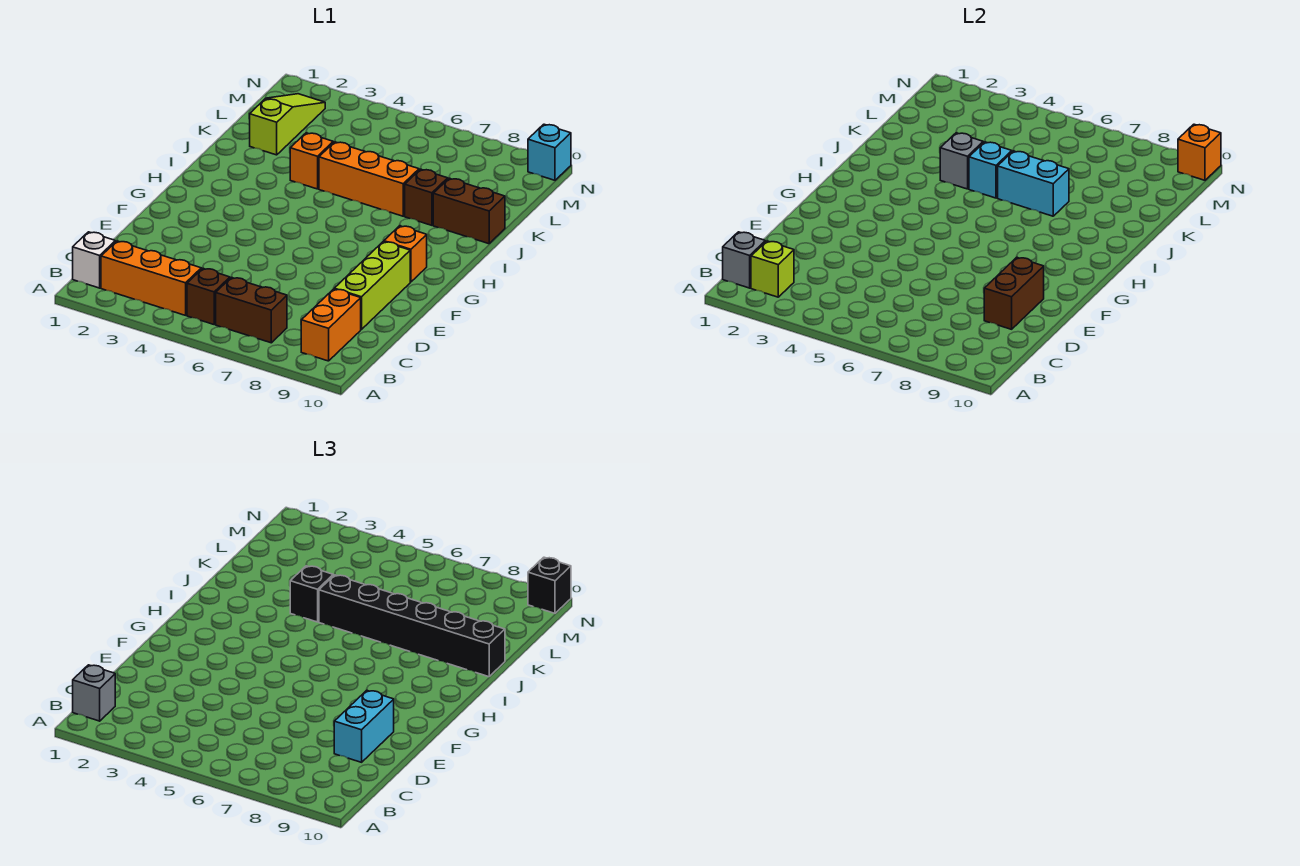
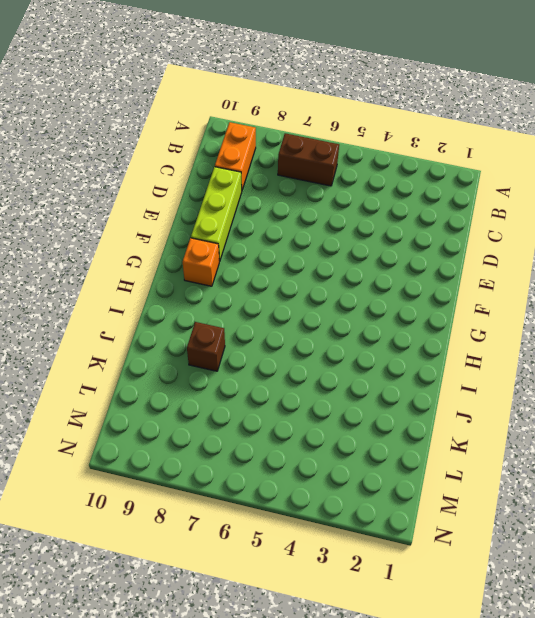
none -> white brick B1 level 1
none -> orange brick B2:B4 level 1
none -> brown brick B5 level 1

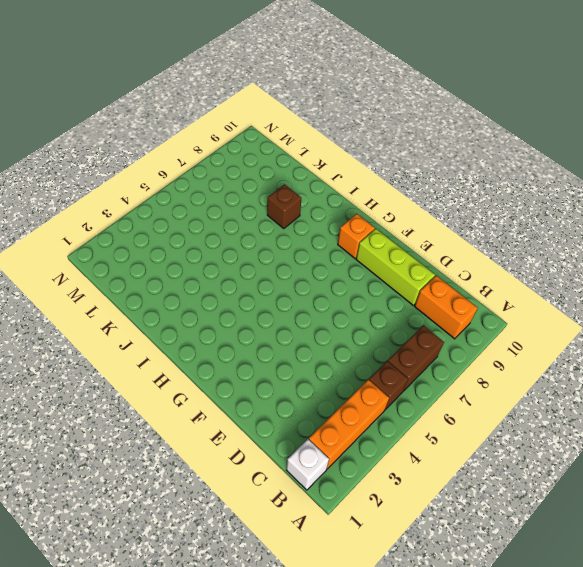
none -> orange brick J4 level 1
none -> orange brick J5:J7 level 1
none -> brown brick J9:J10 level 1

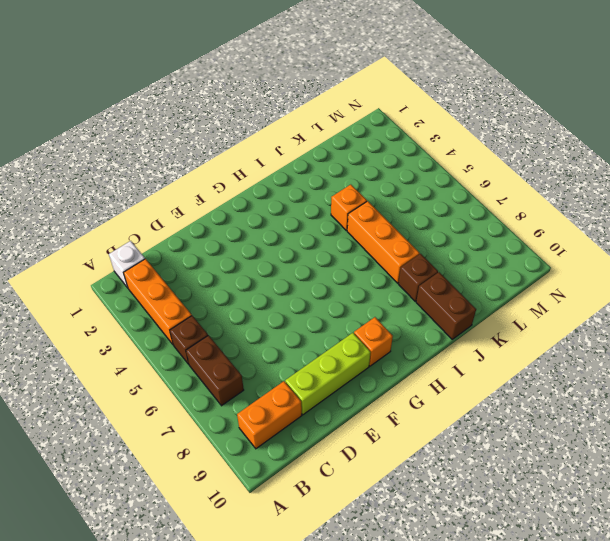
none -> lime slope K2:M2 level 1 top K
none -> cyan brick N10 level 1
none -> grey brick B1 level 2

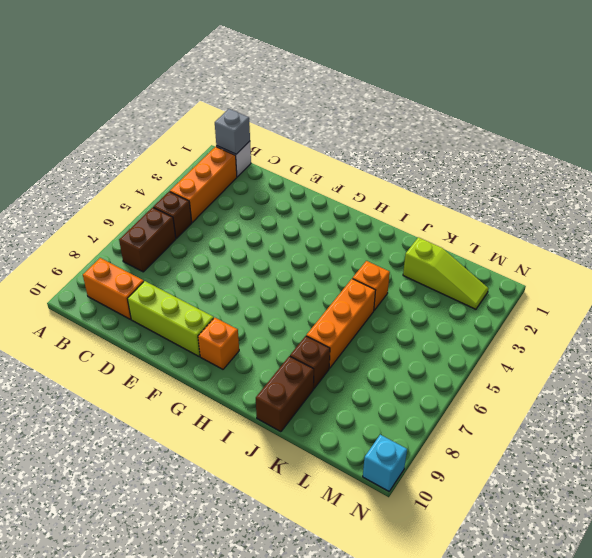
none -> lime brick B2 level 2
none -> brown brick D9:E9 level 2
none -> grey brick J4 level 2

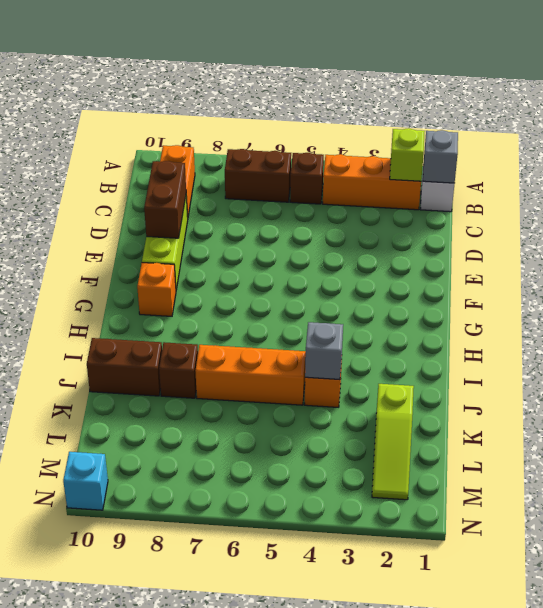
none -> cyan brick J5 level 2
none -> cyan brick J6:J7 level 2
none -> orange brick N10 level 2

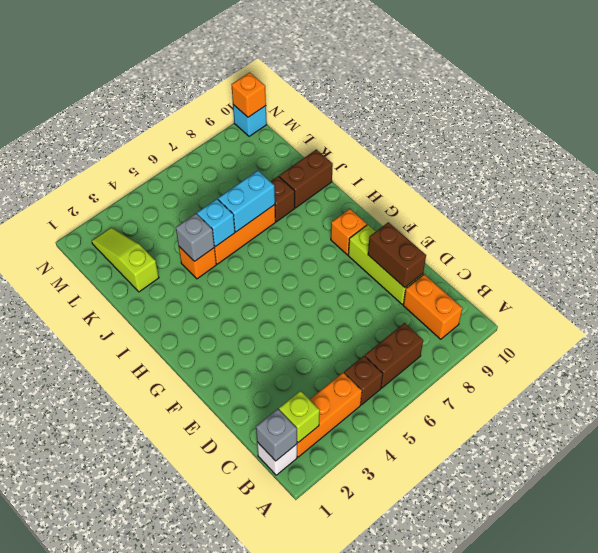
none -> grey brick B1 level 3
none -> cyan brick D9:E9 level 3
none -> black brick J4 level 3

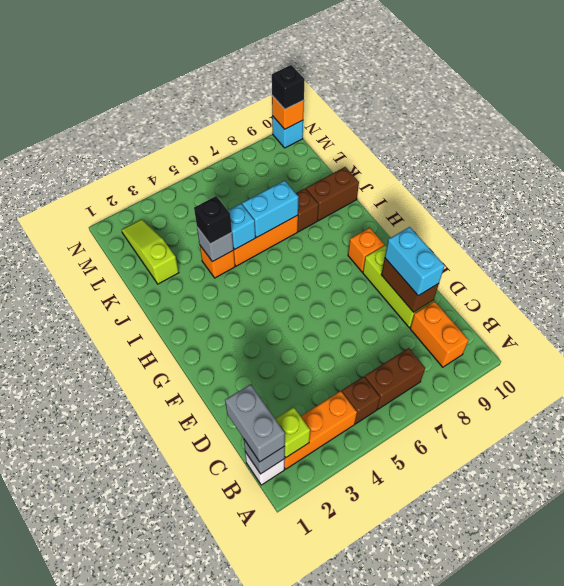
grey brick B1:C1 level 3 -> grey brick B1 level 3
none -> black brick J5:J10 level 3

